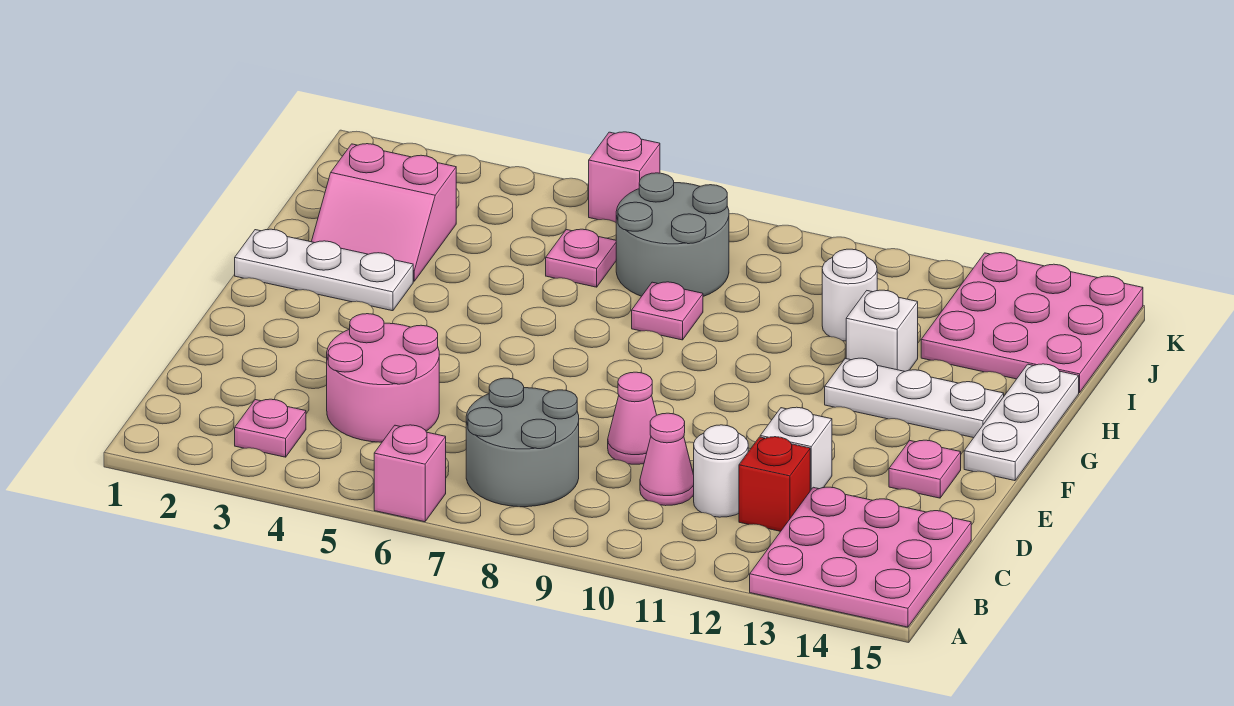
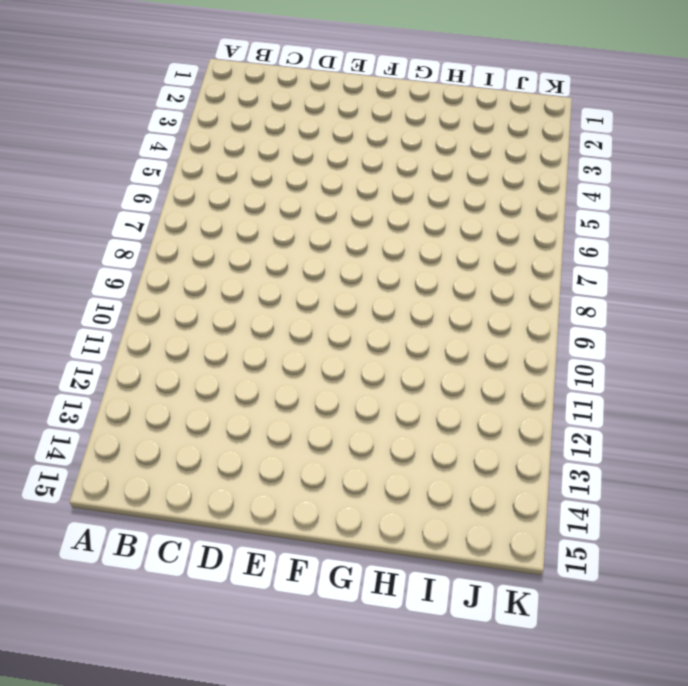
none -> pink brick A6 level 1
none -> pink plate A13:C15 level 1
none -> pink plate B3 level 1

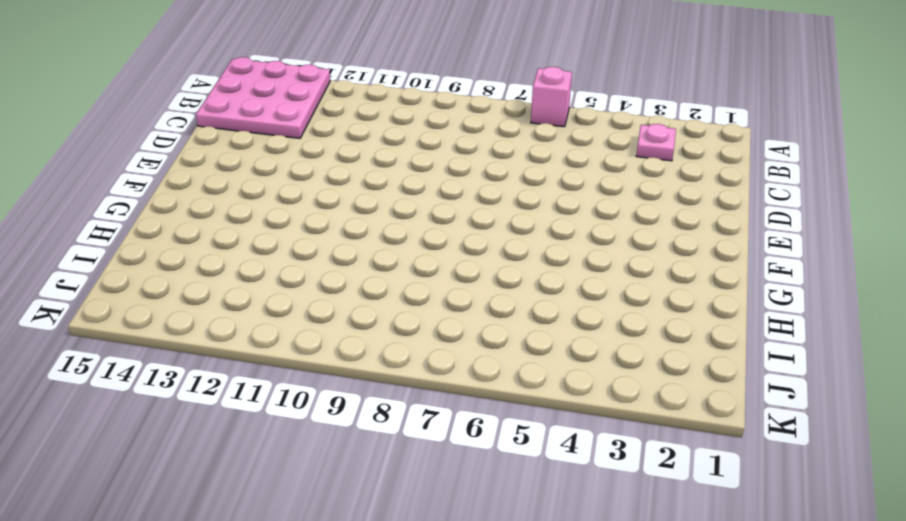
none -> grey round brick B7:C8 level 1
none -> pink round brick C4:D5 level 1
none -> pink cone C10 level 1

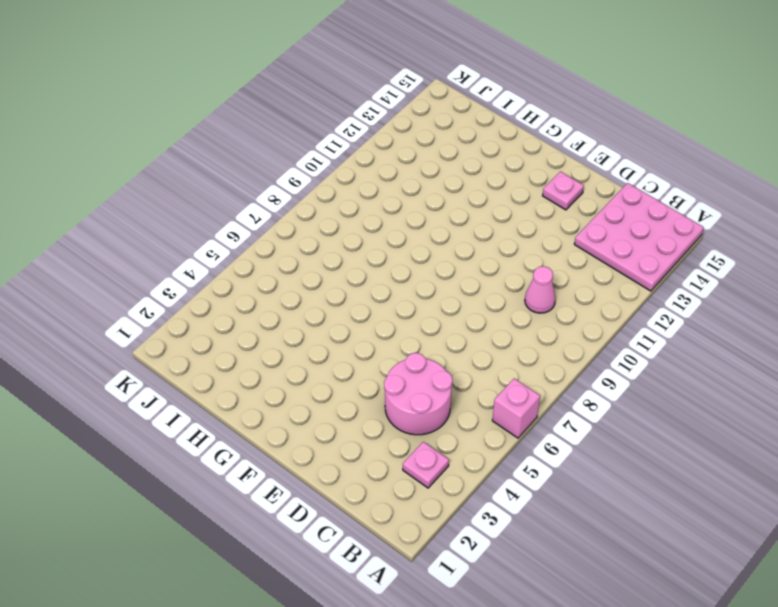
none -> grey round brick B7:C8 level 1
none -> white round brick C11 level 1
none -> red brick C12 level 1

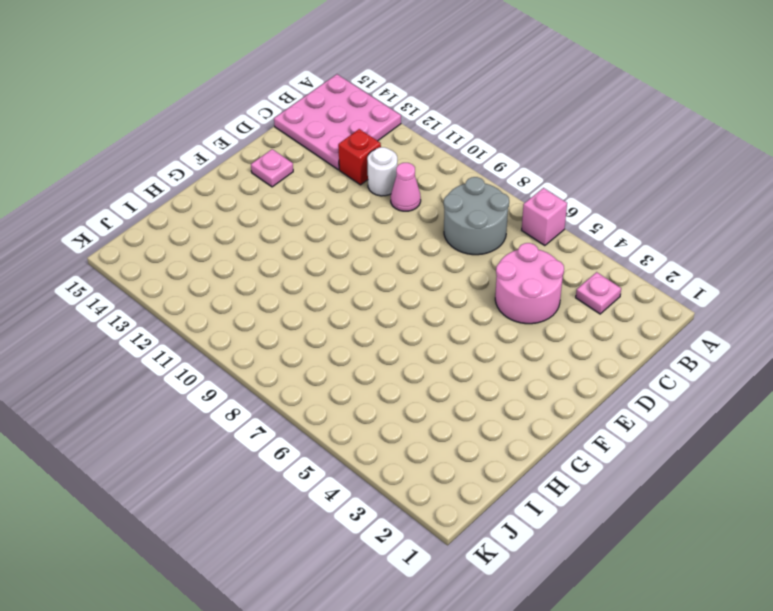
none -> pink cone D9 level 1
none -> white brick D12 level 1
none -> white plate F15:H15 level 1

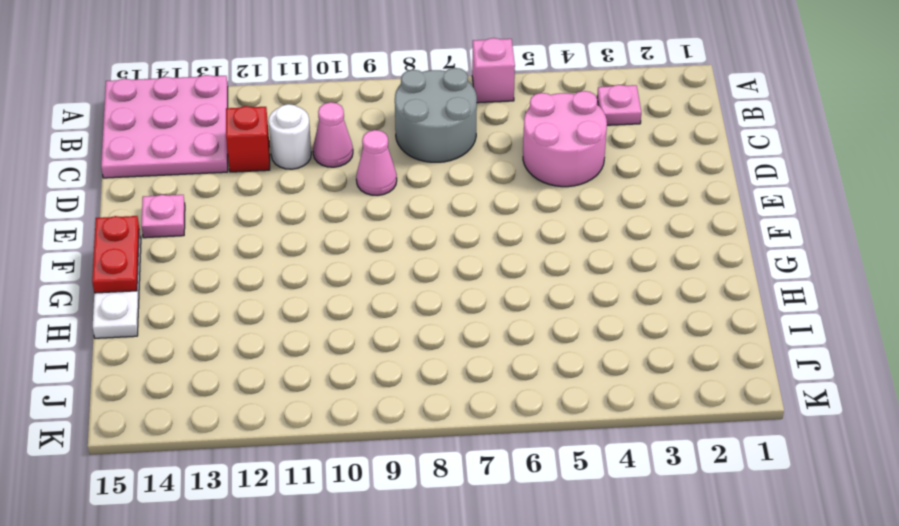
red plate F15:G15 level 2 -> none
none -> white brick D12 level 1
none -> white plate G1:G3 level 1
none -> white plate G12:G14 level 1

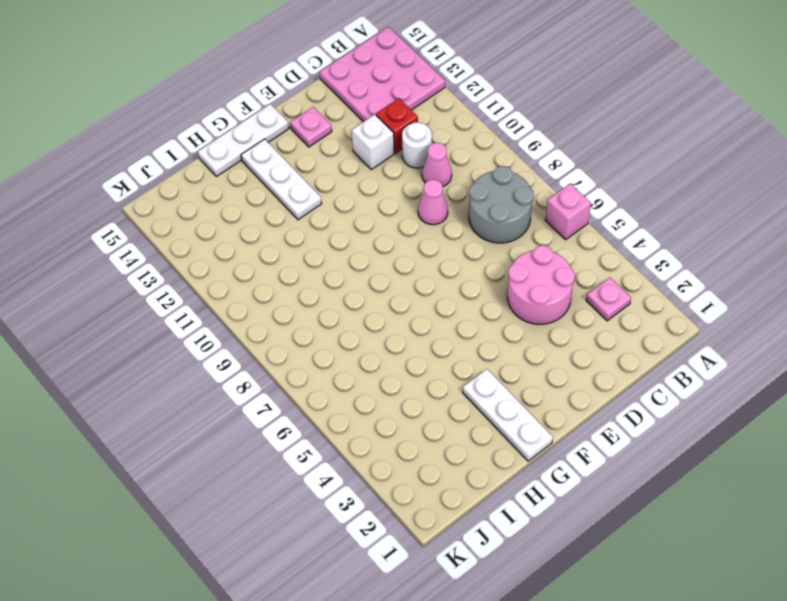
none -> pink slope H2:I3 level 1 top I
none -> pink plate H8 level 1
none -> white brick H12 level 1

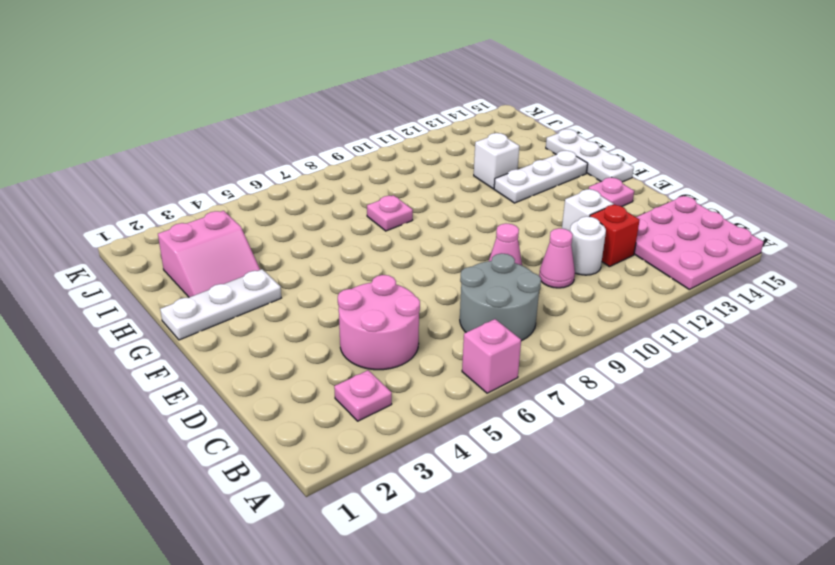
none -> pink plate I6 level 1
none -> grey round brick I7:J8 level 1
none -> white round brick I11 level 1

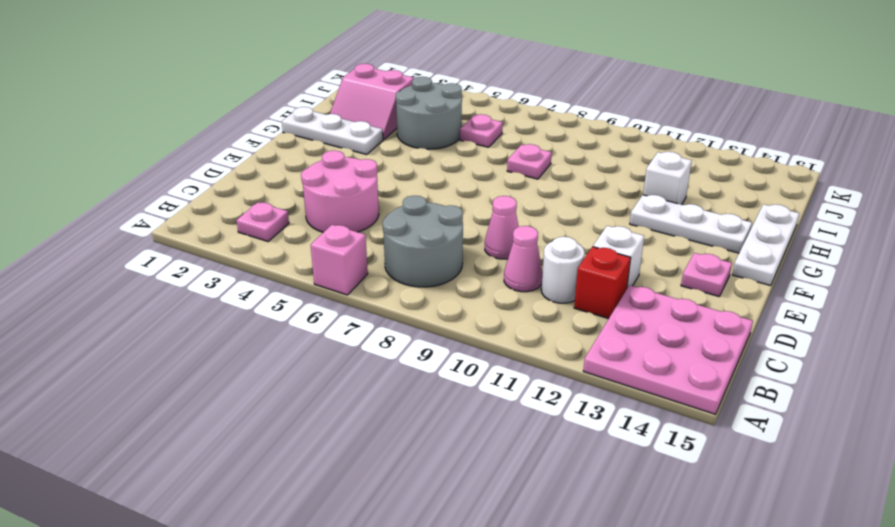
grey round brick H4:I5 level 1 -> grey round brick I7:J8 level 1
none -> white round brick I11 level 1
none -> pink plate I13:K15 level 1
none -> pink brick K6 level 1

